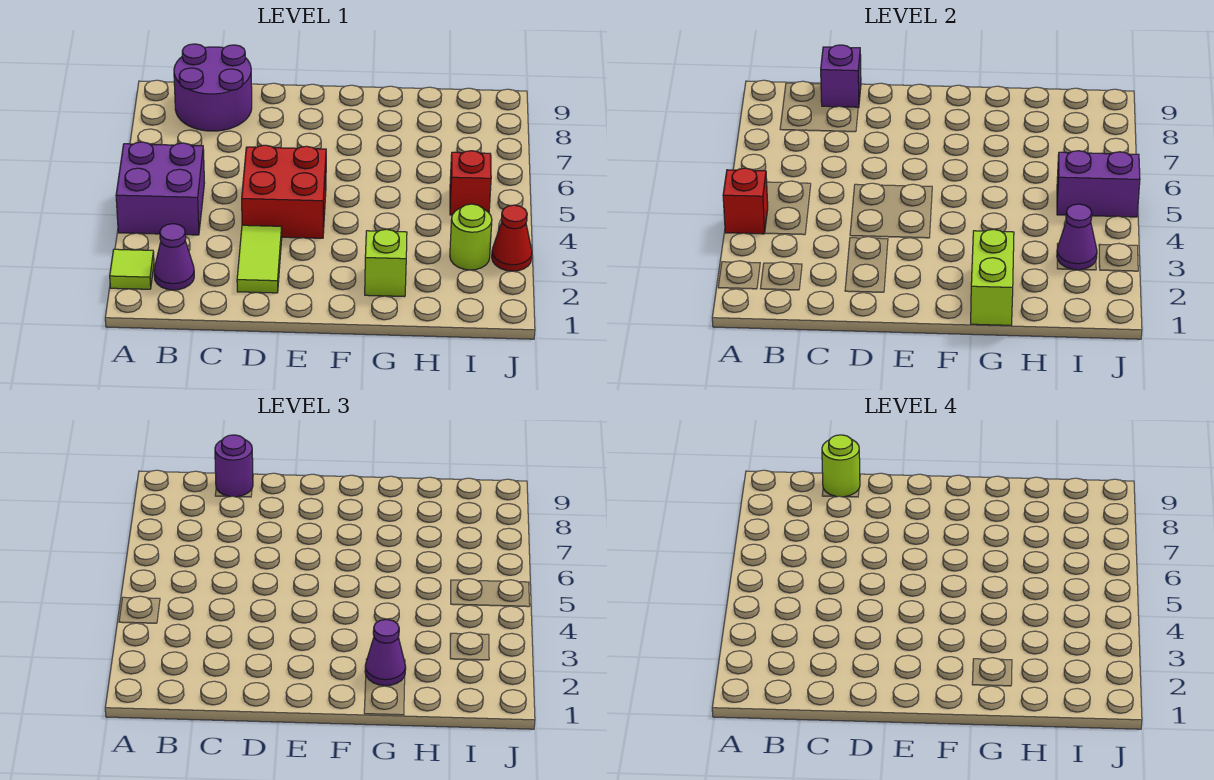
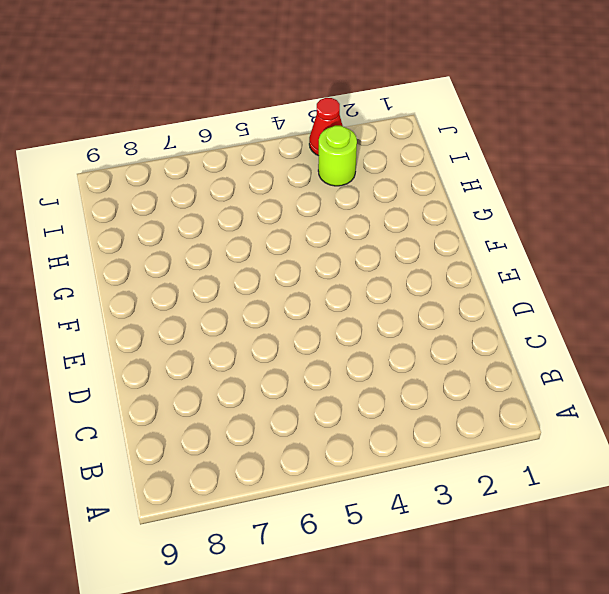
none -> lime tile A2 level 1
none -> purple brick A4:B5 level 1
none -> purple cone B2 level 1

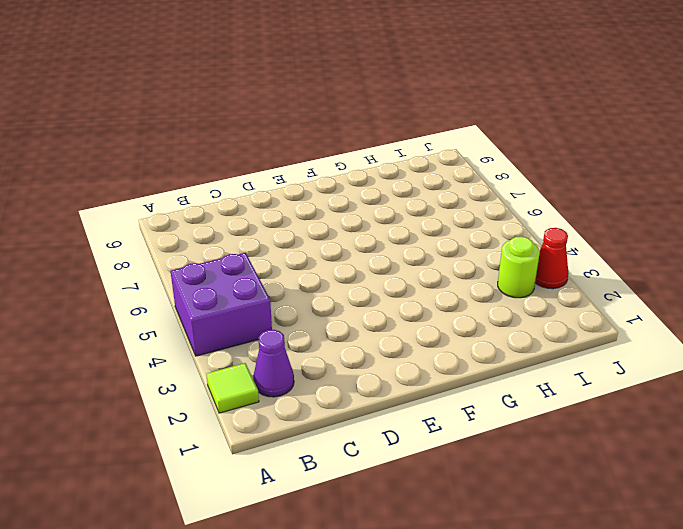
none -> purple round brick B8:C9 level 1
none -> lime tile D2:D3 level 1
none -> red brick D4:E5 level 1

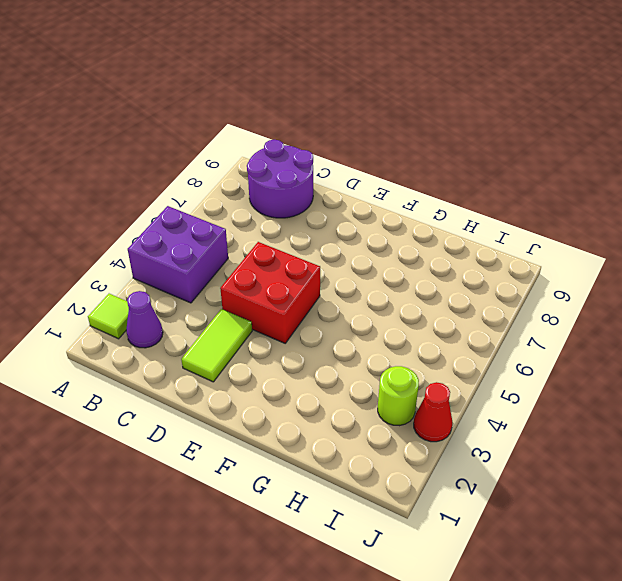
none -> lime brick G2 level 1
none -> red brick I5 level 1
none -> red brick A4 level 2

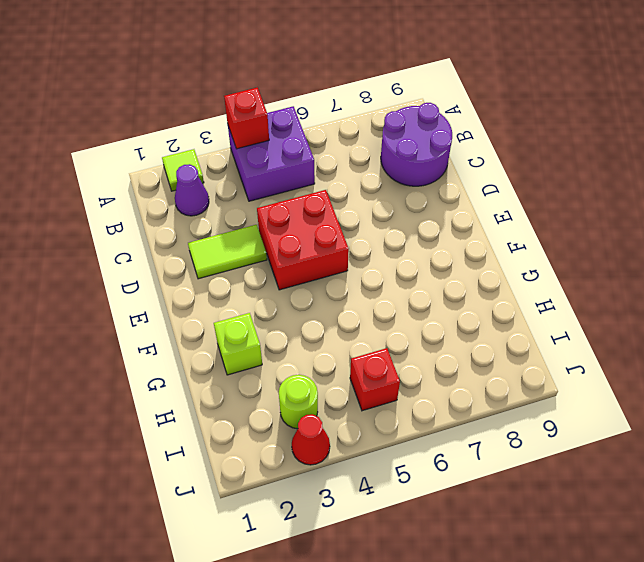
none -> purple brick C9 level 2
none -> lime brick G1:G2 level 2
none -> purple cone I3 level 2

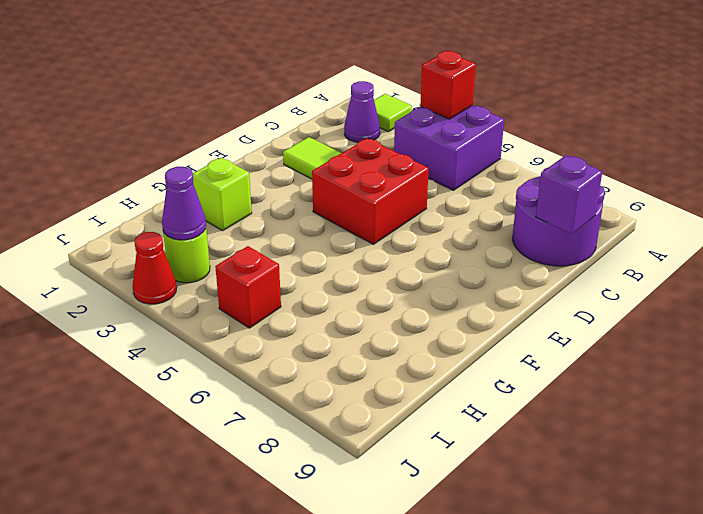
none -> lime brick G1:G2 level 2
none -> purple brick I5:J5 level 2
none -> purple round brick C9 level 3

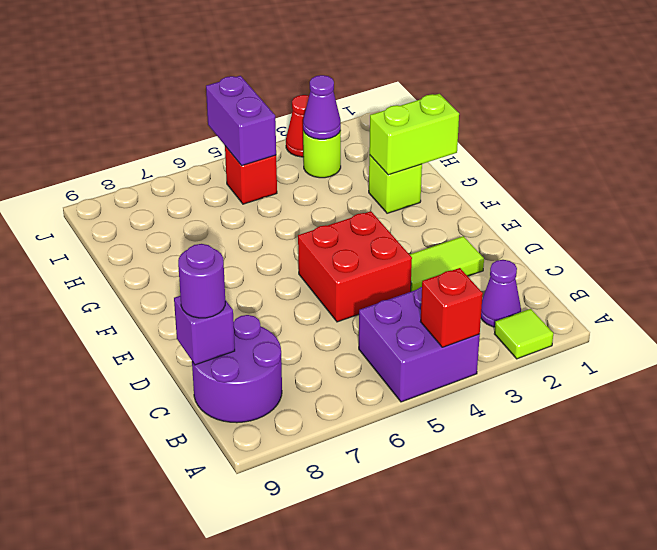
none -> purple cone G2 level 3
none -> lime round brick C9 level 4

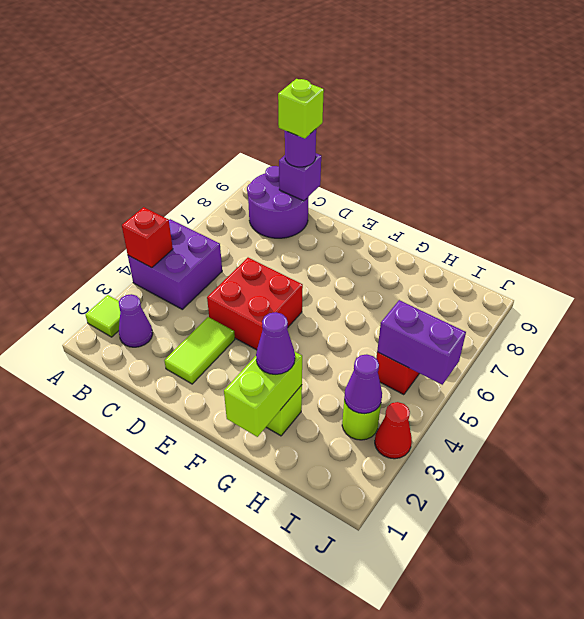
lime brick C9 level 4 -> lime round brick C9 level 4

